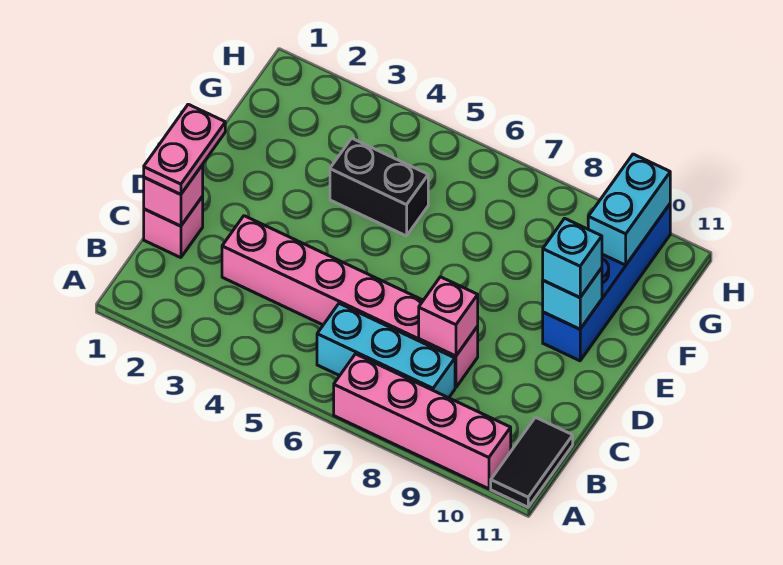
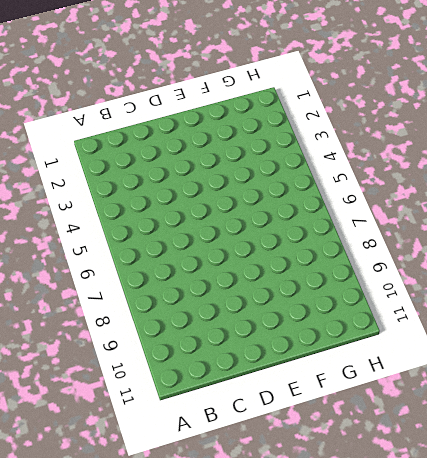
none -> pink brick A7:A10 level 1
none -> black tile A11:B11 level 1
none -> cyan brick B6:B8 level 1

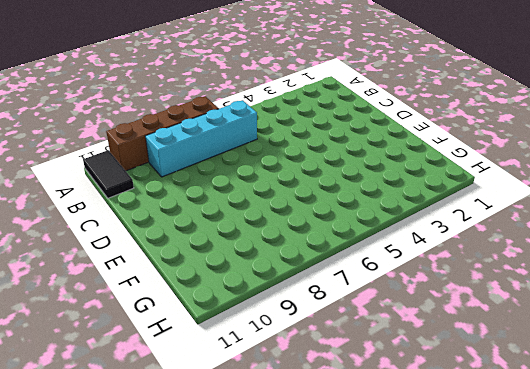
brown brick A7:A10 level 1 -> pink brick A7:A10 level 1
cyan brick B6:B9 level 1 -> cyan brick B6:B8 level 1
none -> pink brick C1 level 1
none -> pink brick C3:C8 level 1
none -> blue brick E10:H10 level 1

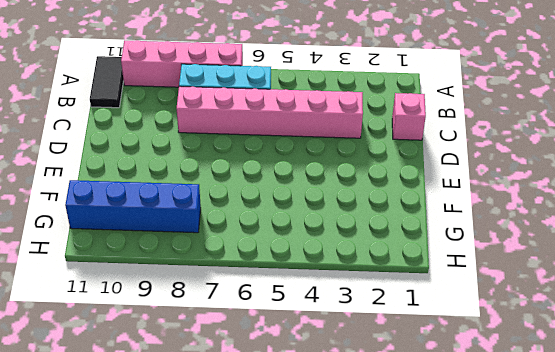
blue brick G8:G11 level 1 -> blue brick E10:H10 level 1
none -> black brick F4:F5 level 1
none -> pink brick C1 level 2
none -> pink brick C8 level 2

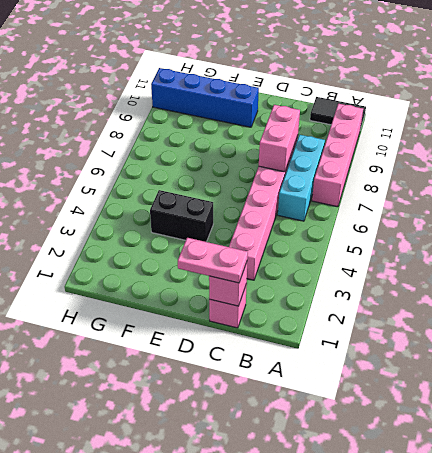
pink brick C7:C8 level 2 -> pink brick C8 level 2
black brick E4:F4 level 1 -> black brick F4:F5 level 1
none -> cyan brick E10 level 2
none -> cyan brick G10:H10 level 2
none -> cyan brick E10 level 3

